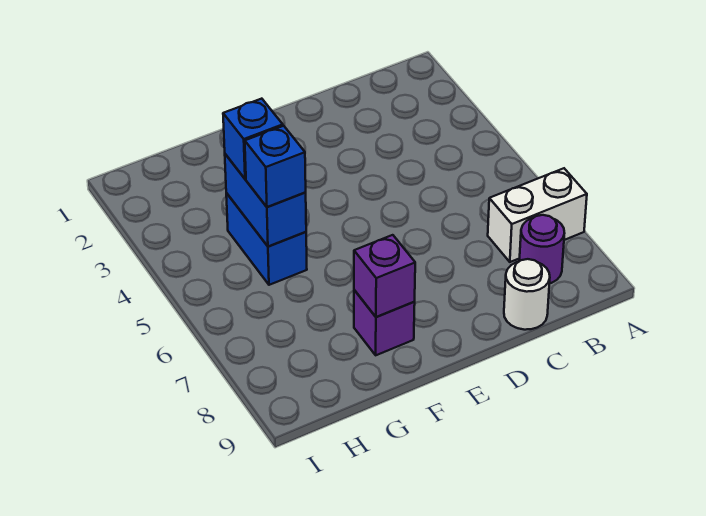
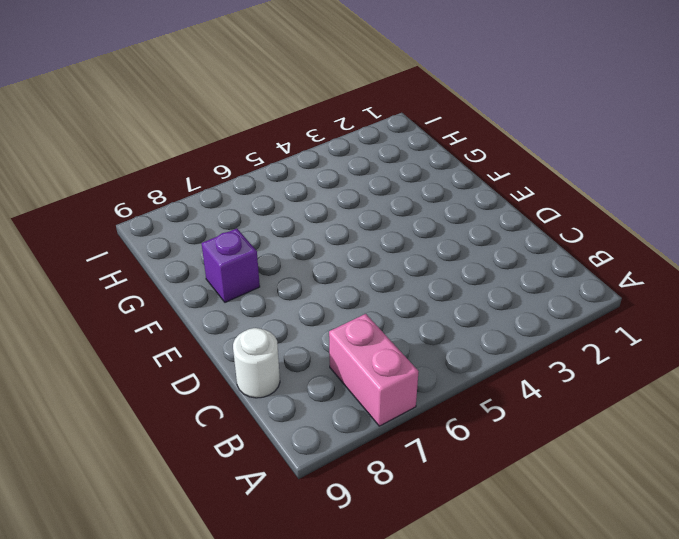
pink brick A7:B7 level 1 -> white brick A7:B7 level 1
none -> purple round brick B8 level 1
none -> blue brick G4:G5 level 1

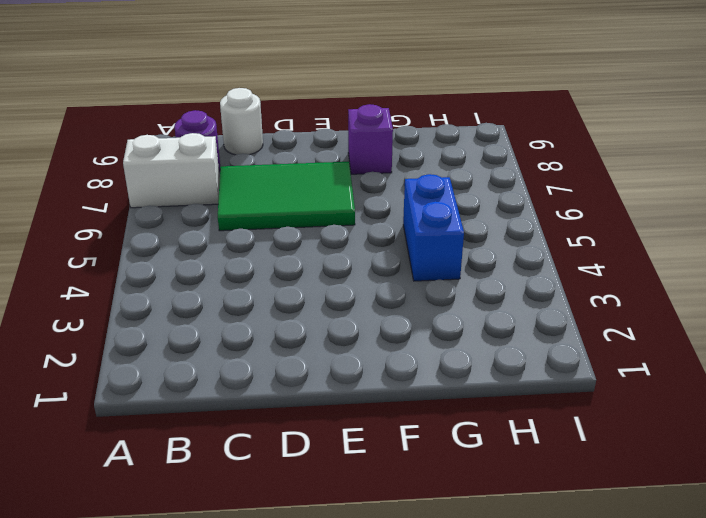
green tile C6:E7 level 1 -> none
none -> purple brick F8 level 2
none -> blue brick G4:G5 level 2

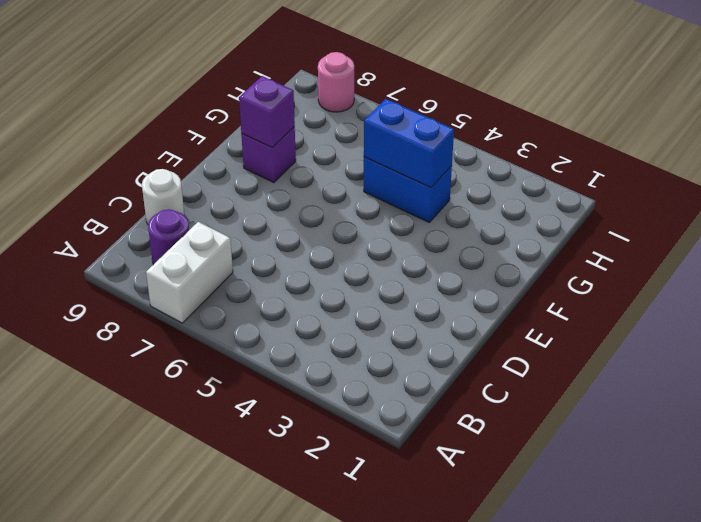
pink round brick I8 level 1 -> none
none -> blue brick G4 level 3
none -> blue brick G5 level 3

